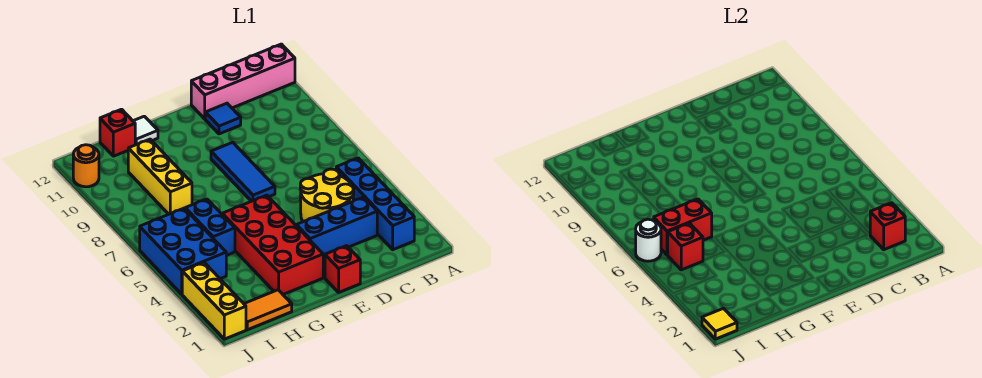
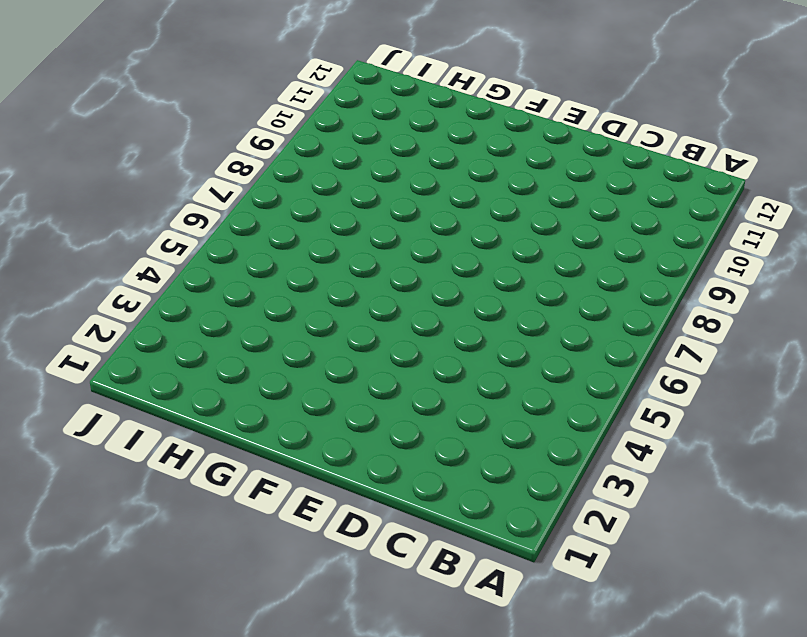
none -> pink brick A12:D12 level 1
none -> blue brick B2:B5 level 1
none -> blue brick C3:E3 level 1

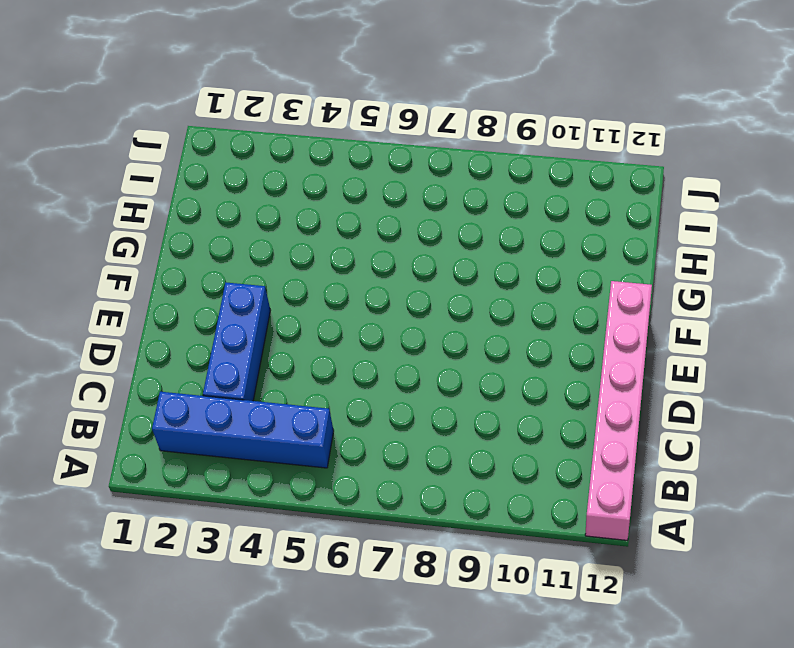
pink brick A12:F12 level 1 -> pink brick A12:D12 level 1
none -> yellow round brick C4:D5 level 1
none -> blue tile D11 level 1
none -> red brick E1 level 1

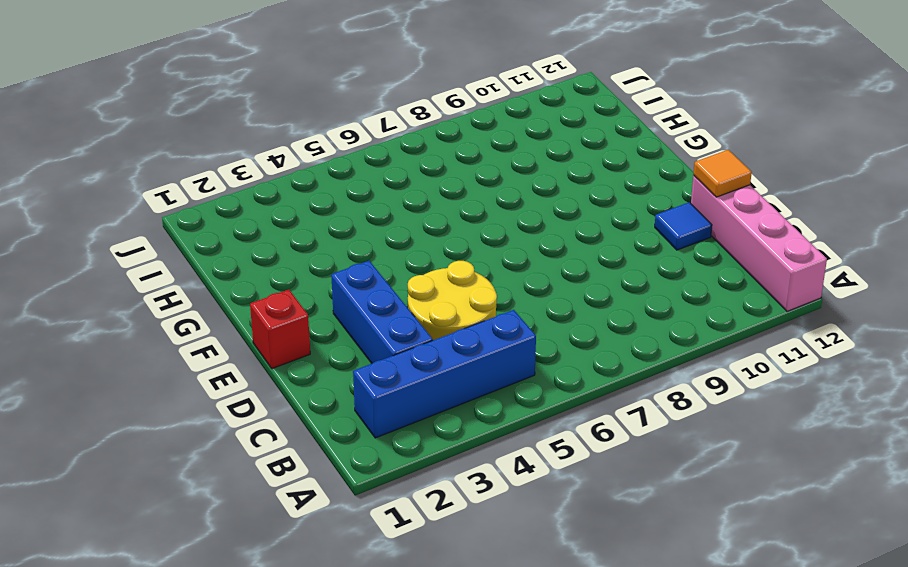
orange tile D12 level 2 -> none
none -> blue tile E7:E9 level 1
none -> red brick F2:G5 level 1
none -> white tile G12 level 1

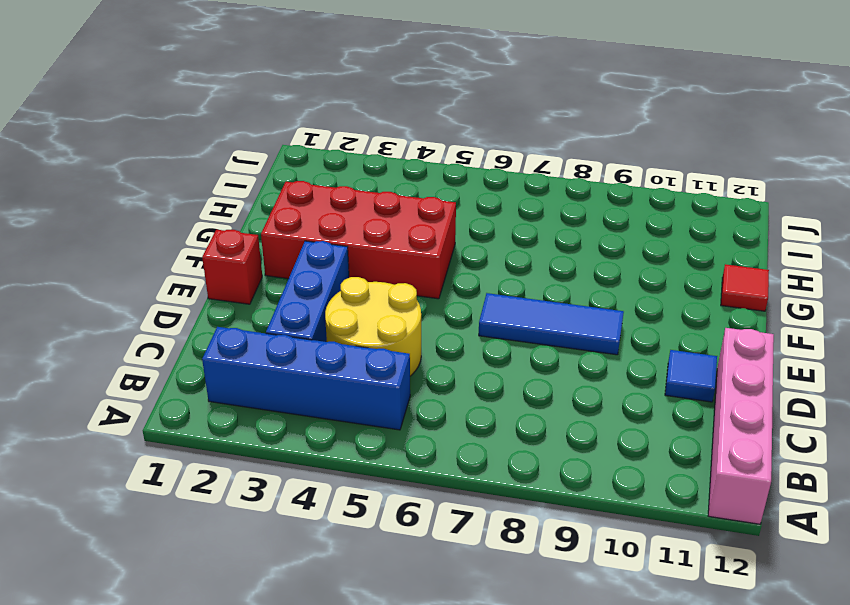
red tile G12 level 1 -> white tile G12 level 1
none -> orange tile H1:I1 level 1
none -> blue brick H5:H6 level 1
none -> yellow brick H8:H10 level 1

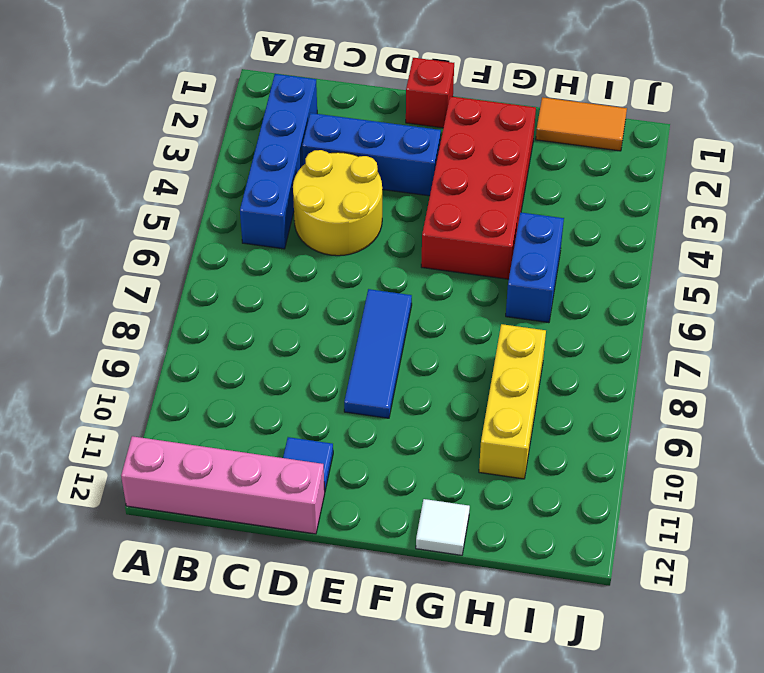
none -> red brick H12 level 1
none -> blue brick I4:J6 level 1
none -> yellow brick J1:J3 level 1

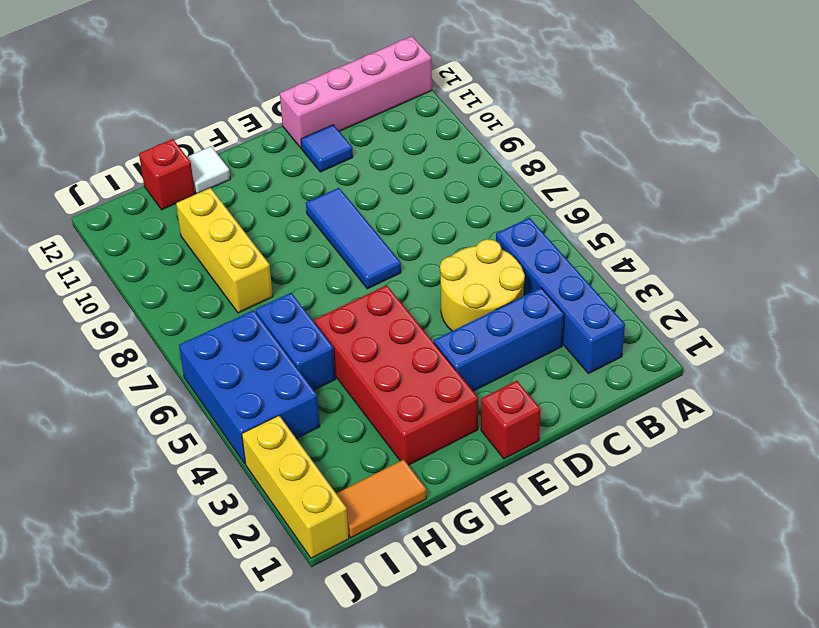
none -> orange round brick J11 level 1
none -> red brick B2 level 2
none -> red brick H6:I6 level 2

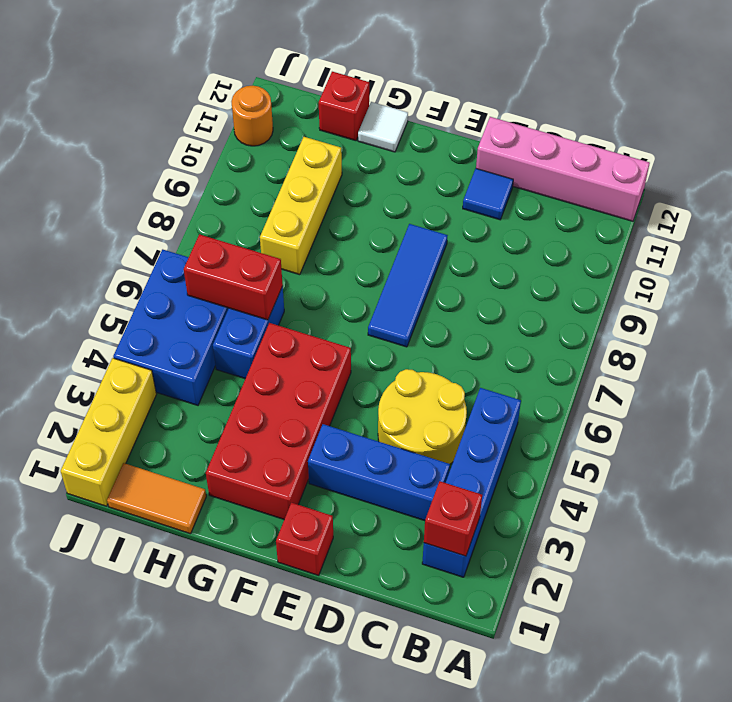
none -> red brick I5 level 2
none -> yellow tile J1 level 2
none -> white round brick J6 level 2

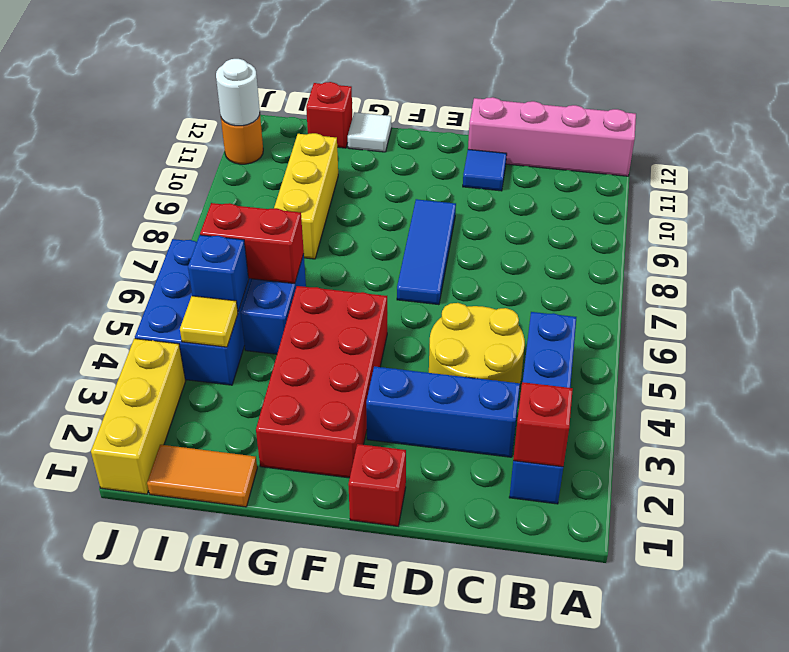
yellow tile I4 level 2 -> yellow tile J1 level 2
blue brick I5 level 2 -> red brick I5 level 2
white round brick J11 level 2 -> white round brick J6 level 2

